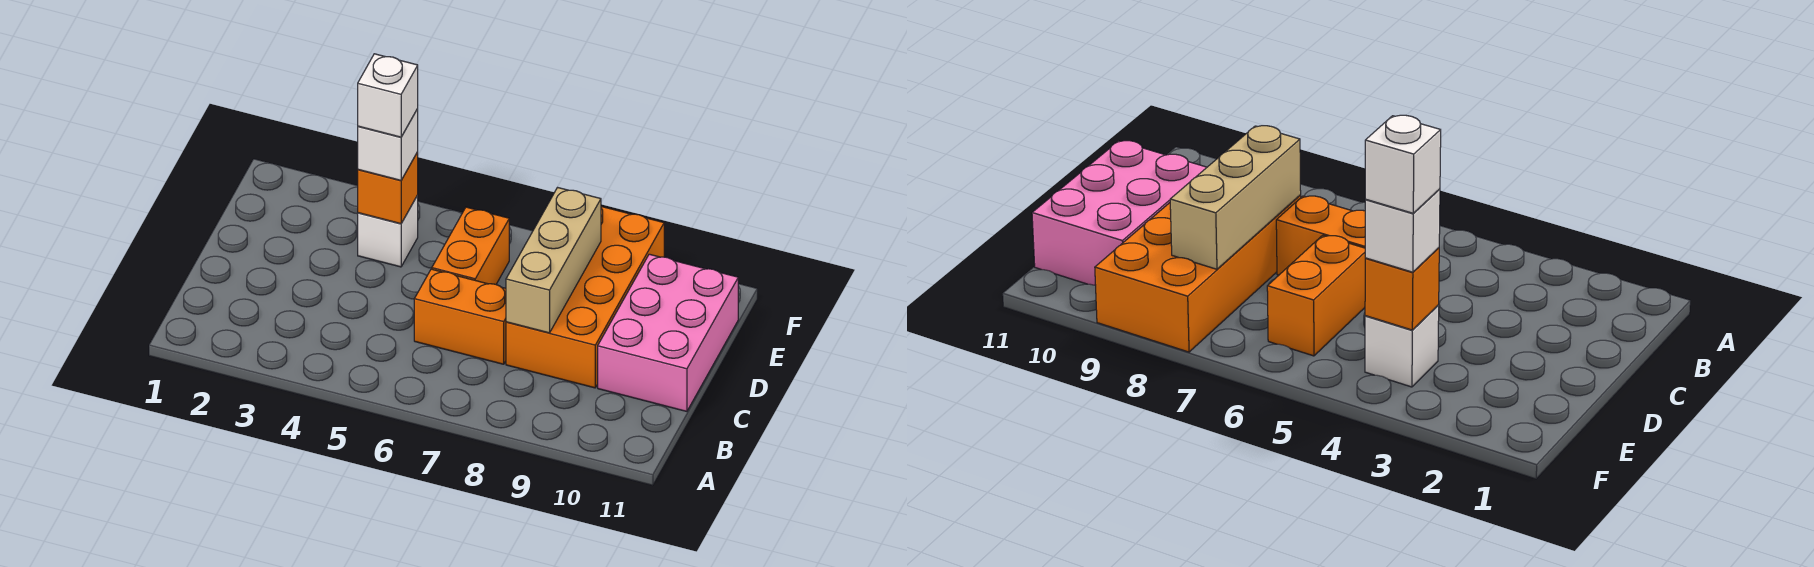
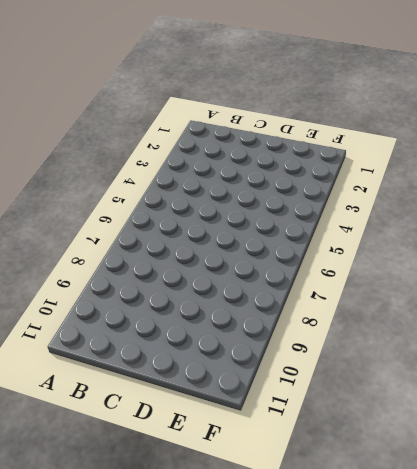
none -> orange brick C6:C7 level 1
none -> orange brick C8:F9 level 1

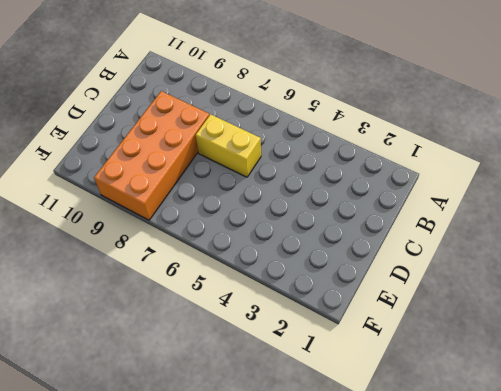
yellow brick C6:C7 level 1 -> orange brick C6:C7 level 1
none -> pink brick C10:E11 level 1
none -> orange brick D6:E6 level 1

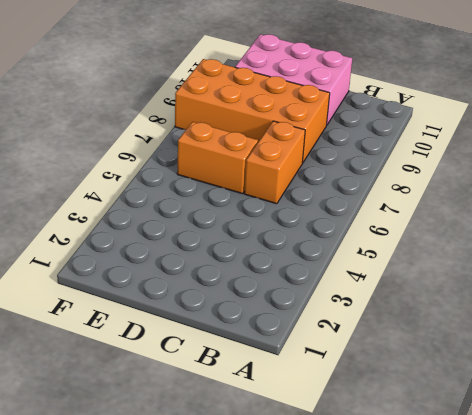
none -> white brick E4 level 1
none -> tan brick C8:E8 level 2

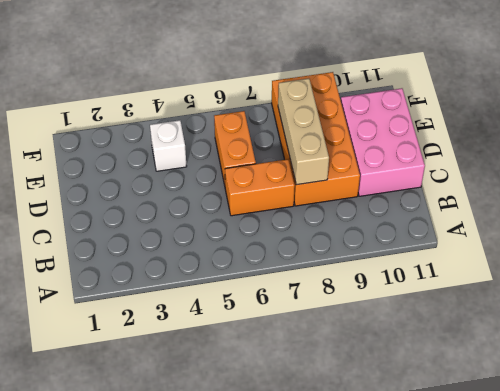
none -> orange brick E4 level 2
none -> white brick E4 level 3

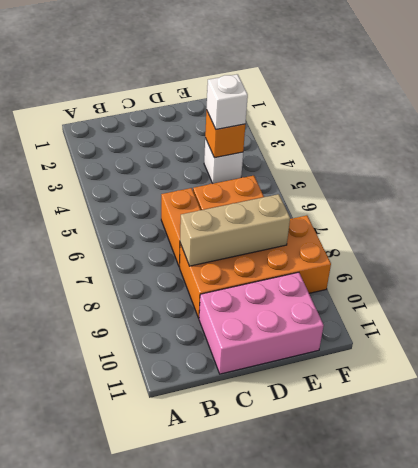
none -> white brick E4 level 4

